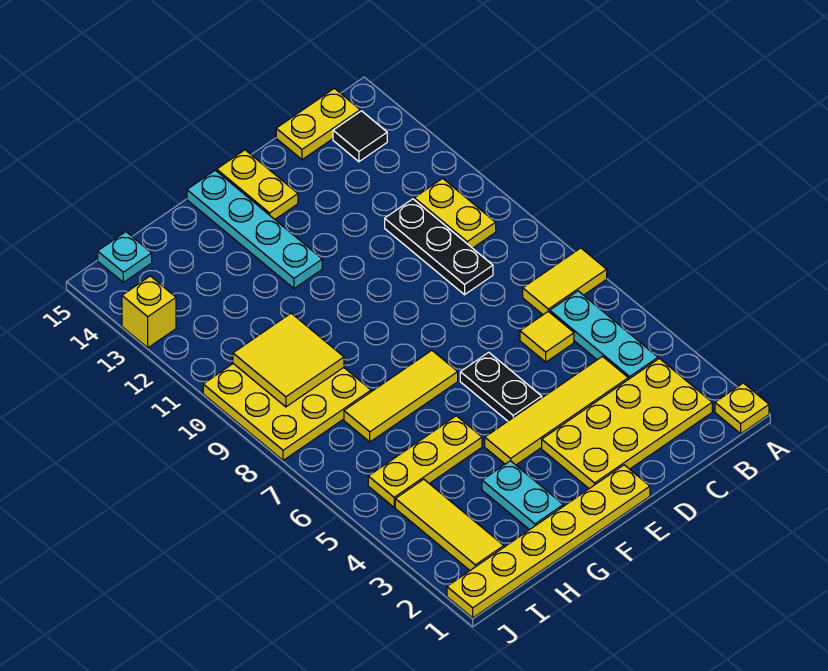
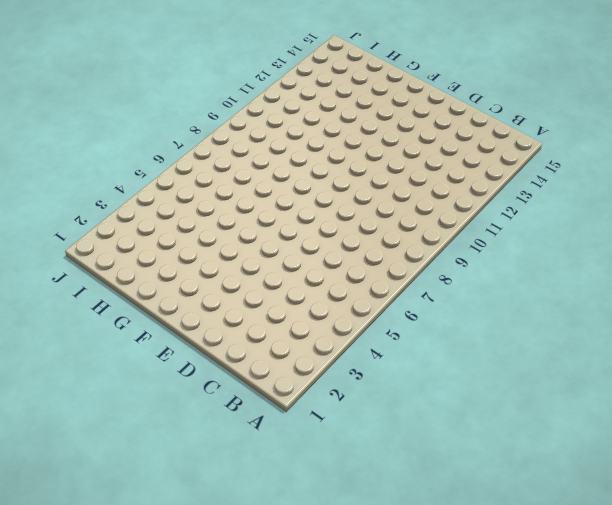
none -> yellow plate A1 level 1
none -> yellow tile A7:B7 level 1
none -> yellow plate B2:E3 level 1

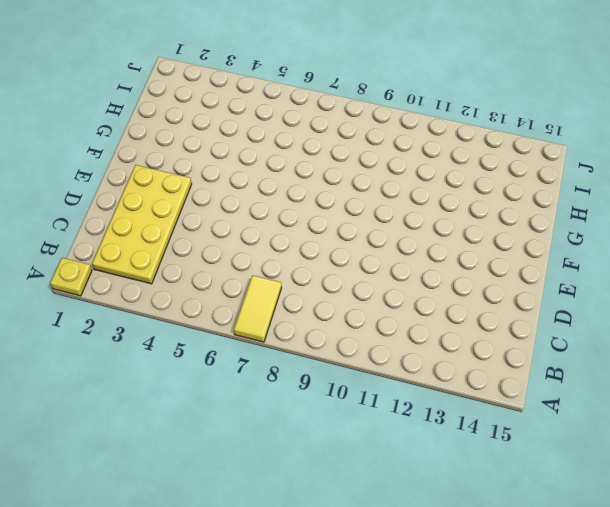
none -> cyan plate B4:B6 level 1
none -> yellow plate B10:B11 level 1
none -> black tile B14 level 1

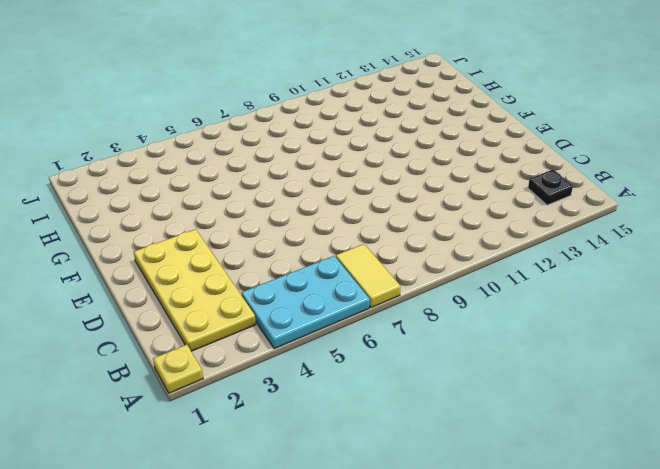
cyan plate A4:B6 level 1 -> cyan plate B4:B6 level 1
black plate B14 level 1 -> black tile B14 level 1
none -> yellow plate B10:B11 level 1
none -> yellow plate B15:C15 level 1
none -> yellow tile C4:F4 level 1

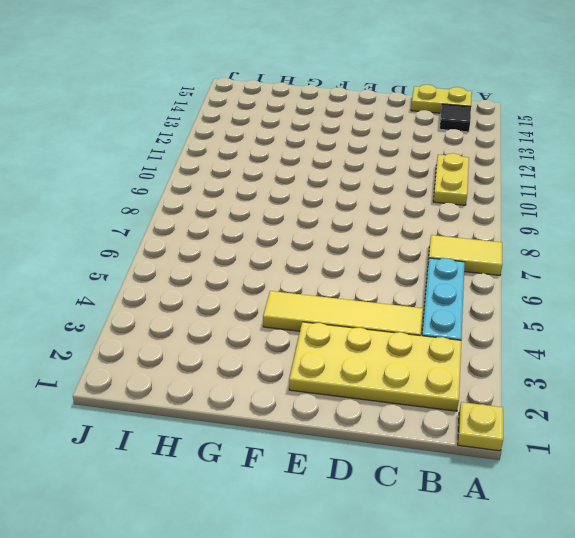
none -> yellow tile C6 level 1
none -> black plate C9:C11 level 1
none -> yellow plate E1:J1 level 1

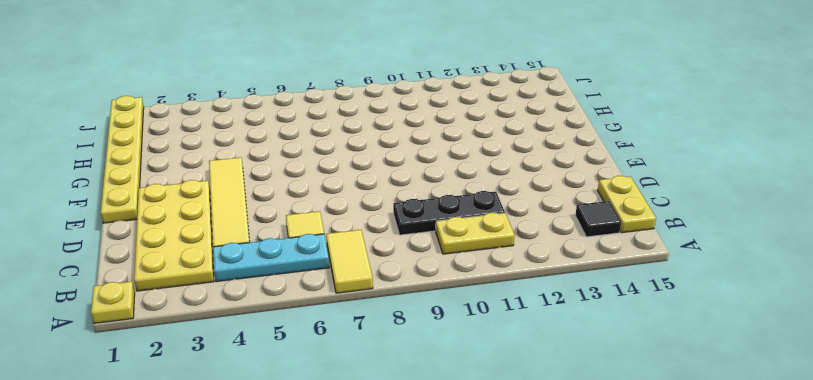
none -> black plate E5:E6 level 1
none -> yellow plate E14:E15 level 1
none -> yellow tile F7:H7 level 1

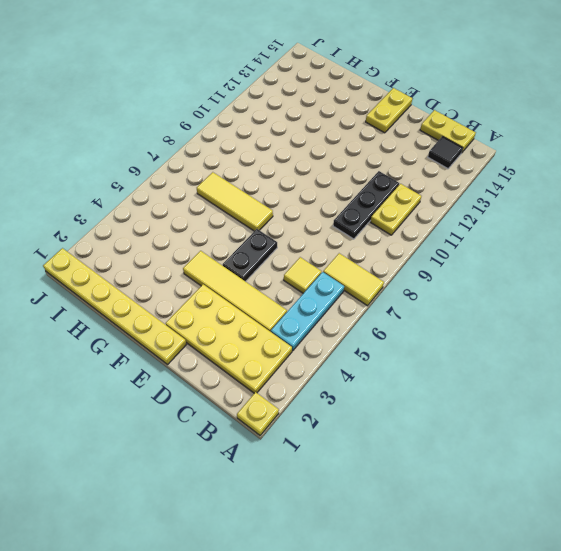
none -> cyan plate F12:F15 level 1
none -> cyan plate G2:G3 level 1
none -> yellow plate G5:I5 level 1

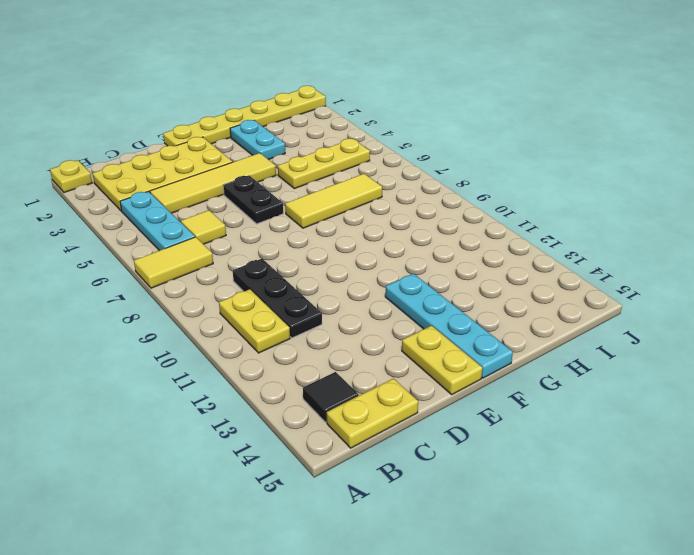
none -> yellow plate H8:J10 level 1
none -> yellow tile I2:I4 level 1
none -> cyan plate I15 level 1

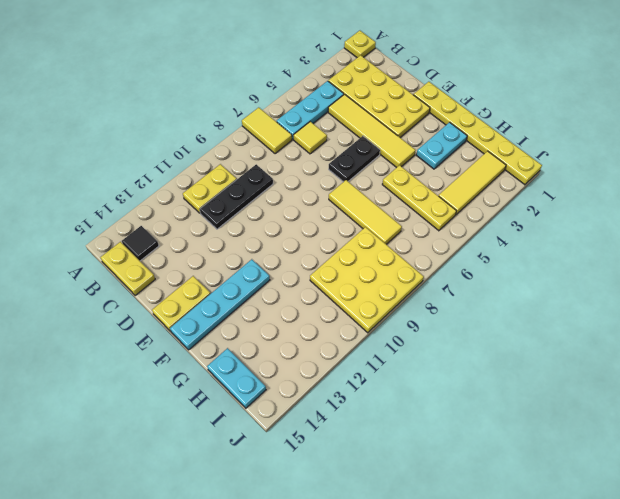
cyan plate H15:I15 level 1 -> cyan plate I15 level 1
none -> yellow brick J13 level 1
none -> yellow tile H9:I10 level 2

